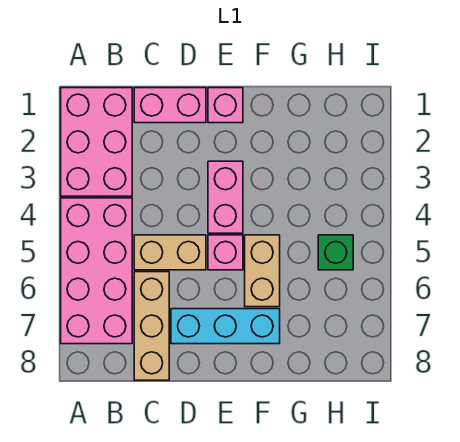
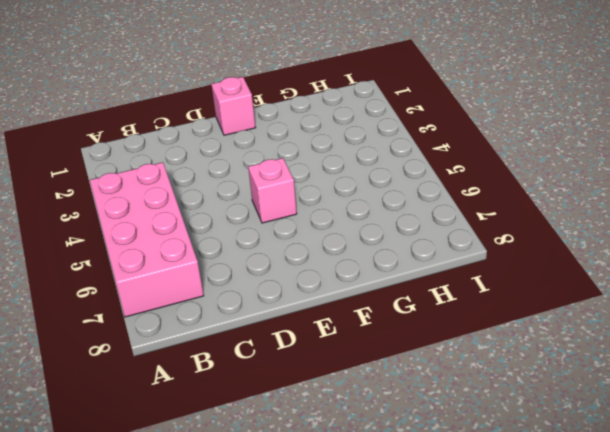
none -> pink brick A1:B3 level 1
none -> pink brick C1:D1 level 1

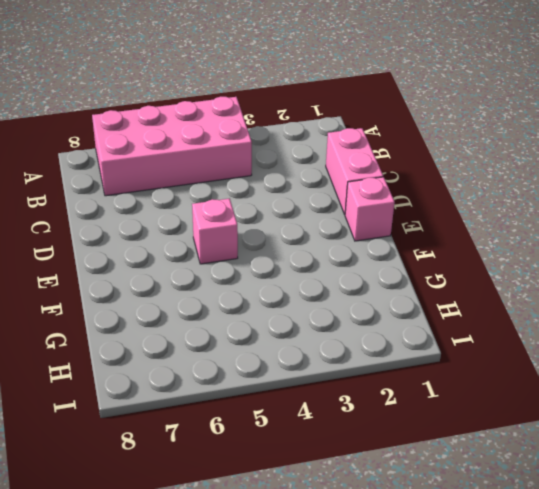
none -> pink brick A1:B3 level 1
none -> tan brick C5:D5 level 1

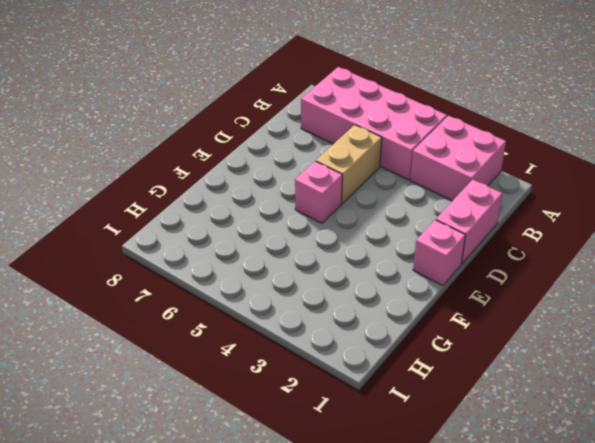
pink brick A2:B3 level 1 -> pink brick A1:B3 level 1
none -> tan brick C6:C8 level 1
none -> cyan brick D7:F7 level 1

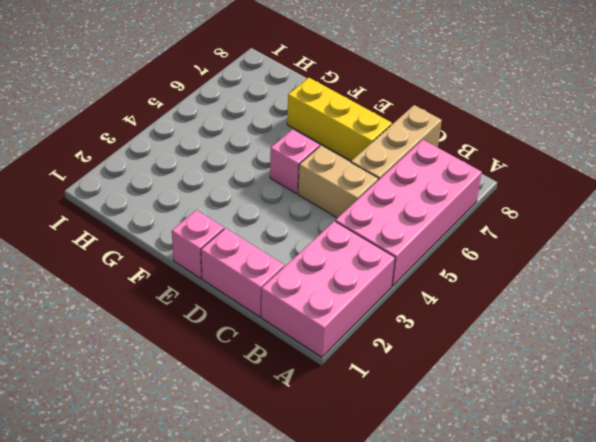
yellow brick D7:F7 level 1 -> cyan brick D7:F7 level 1
none -> pink brick E3:E4 level 1
none -> tan brick F5:F6 level 1

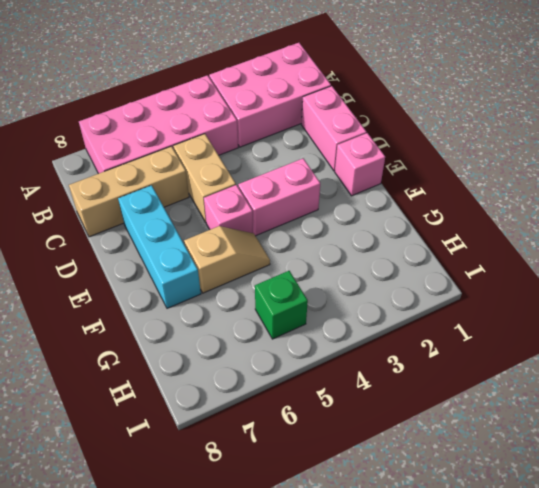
tan slope F5:F6 level 1 top 6 -> tan brick F5:F6 level 1

